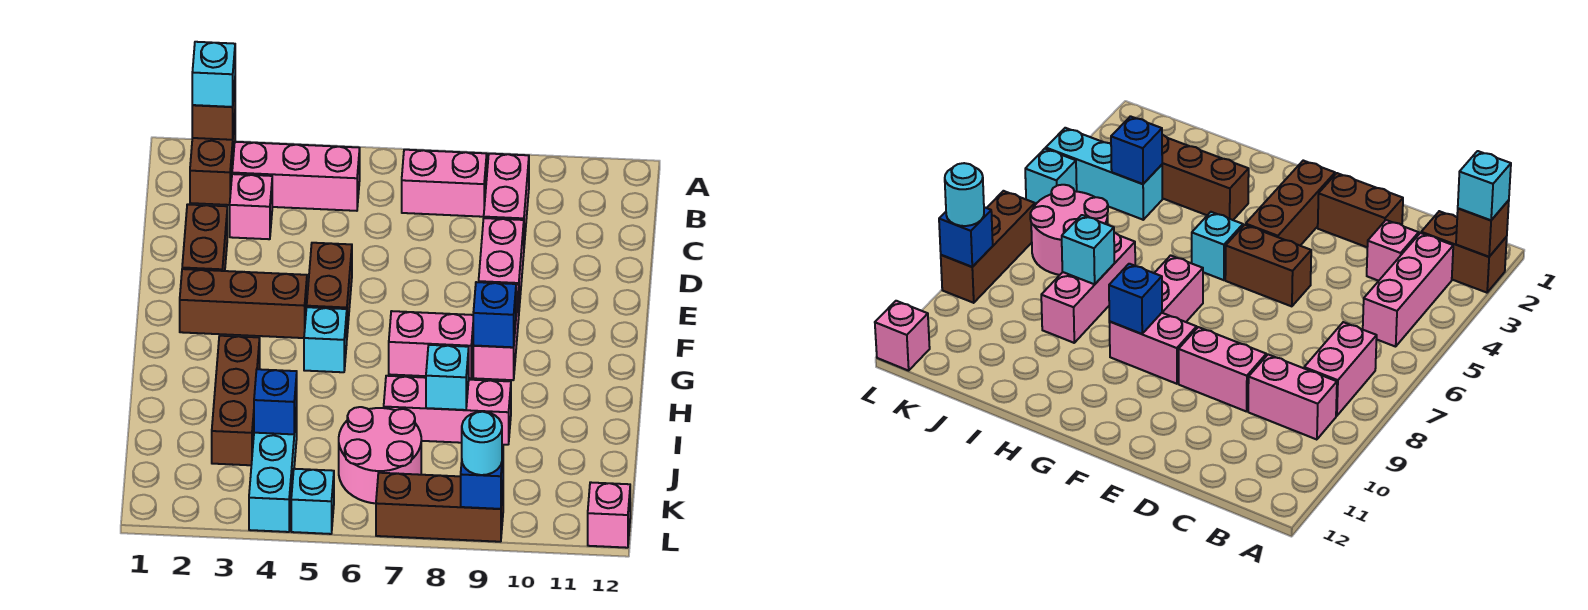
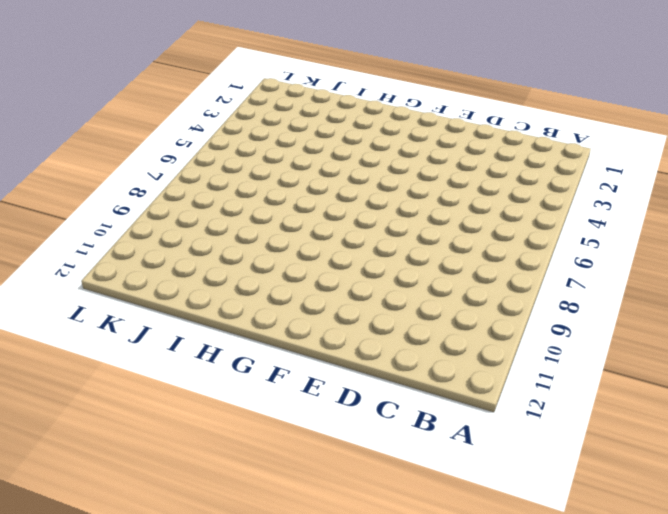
none -> brown brick A2:B2 level 1
none -> pink brick B3:B5 level 1
none -> pink brick B7:B8 level 1

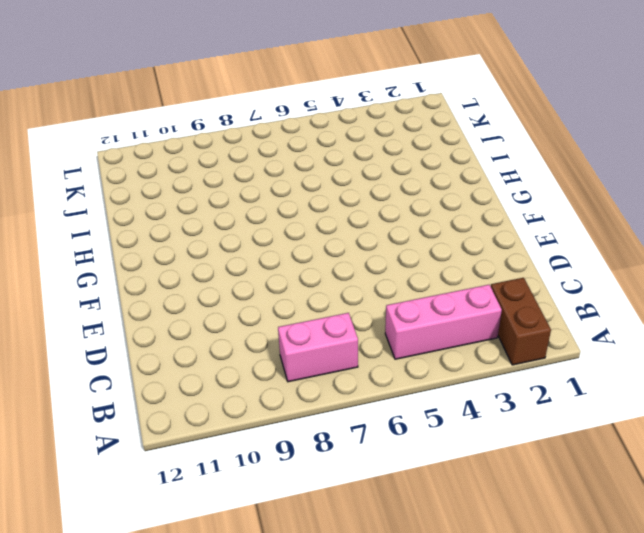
none -> pink brick B9:C9 level 1
none -> pink brick C3 level 1
none -> brown brick D2:E2 level 1

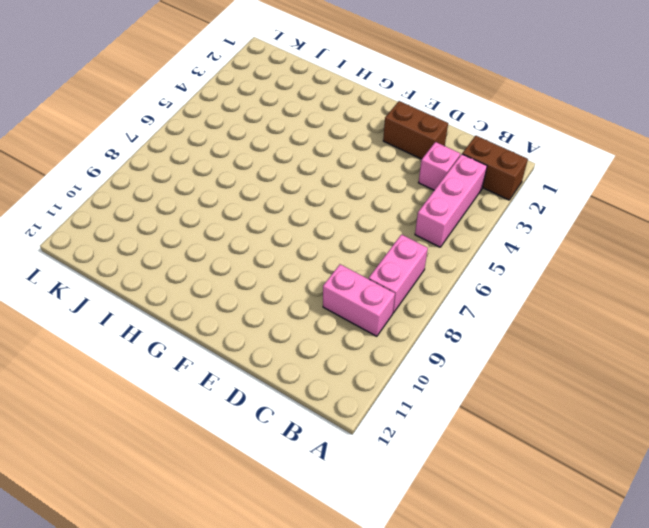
none -> pink brick D9:E9 level 1
none -> brown brick E5:F5 level 1
none -> brown brick F2:F4 level 1

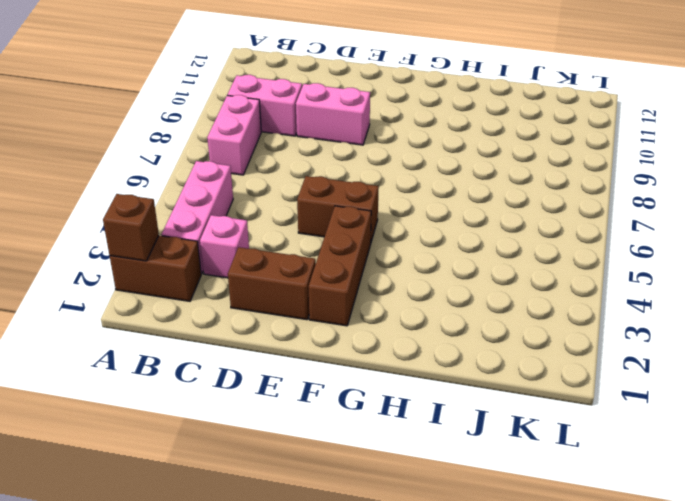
none -> pink brick F9:G9 level 1
none -> cyan brick G5 level 1
none -> pink brick G7:G8 level 1

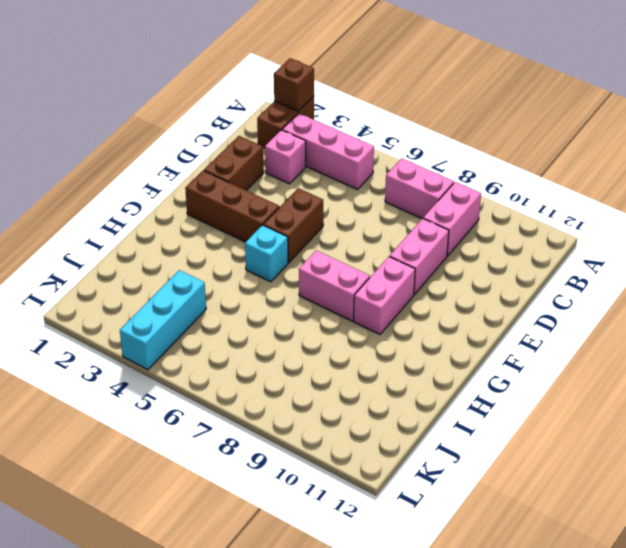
none -> brown brick H3:J3 level 1
none -> pink brick I7:I9 level 1
none -> pink round brick J6:K7 level 1

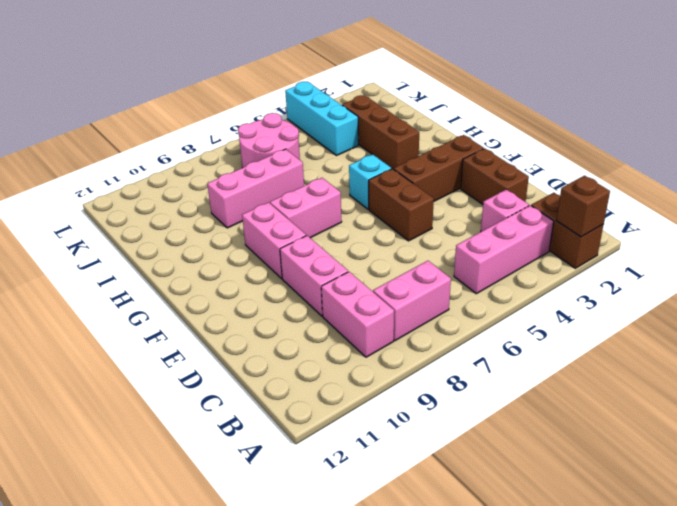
none -> cyan brick L5 level 1
none -> brown brick L7:L9 level 1
none -> pink brick L12 level 1

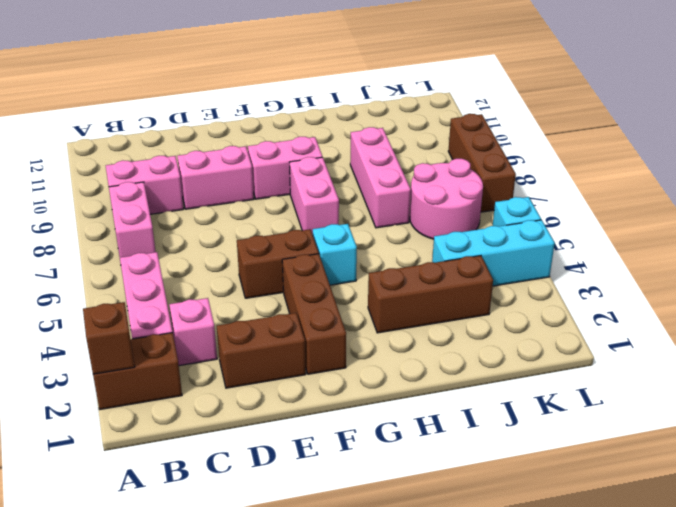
none -> pink brick L12 level 1
none -> blue brick G9 level 2
none -> cyan brick I8 level 2

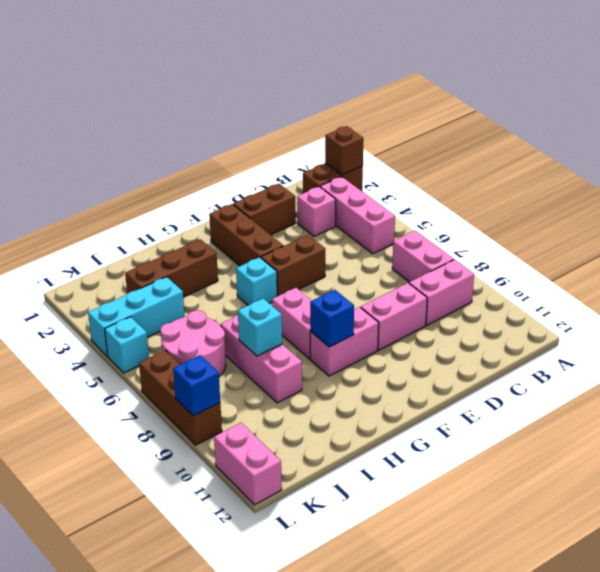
pink brick L11:L12 level 1 -> pink brick L12 level 1
none -> blue brick J4 level 2
none -> cyan brick A2 level 3
none -> cyan round brick L9 level 3

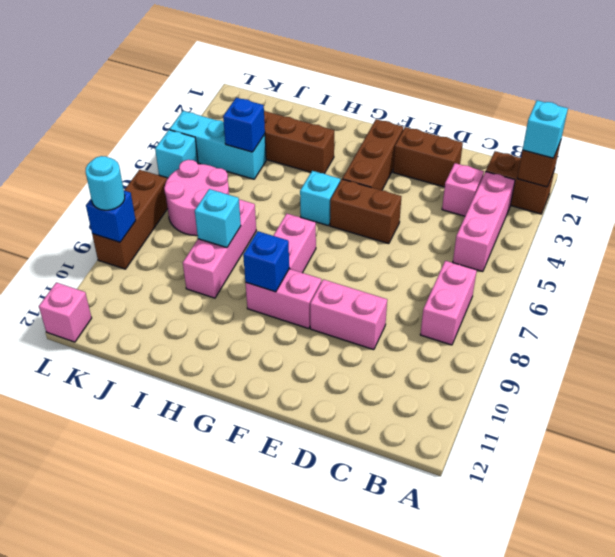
none -> pink brick B9:C9 level 1

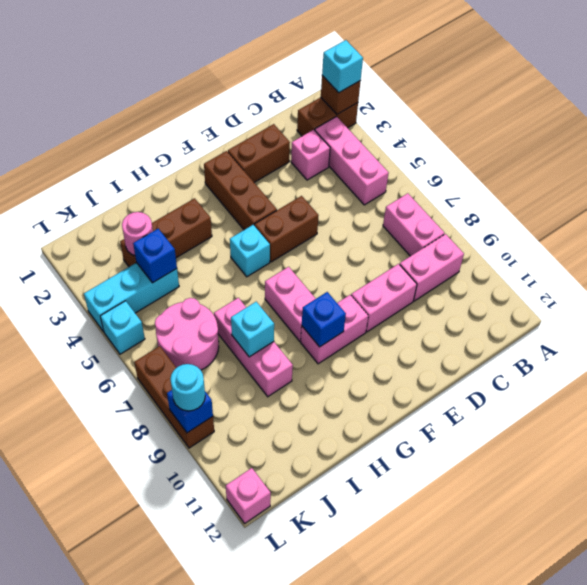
pink round brick J3 level 2 -> none

